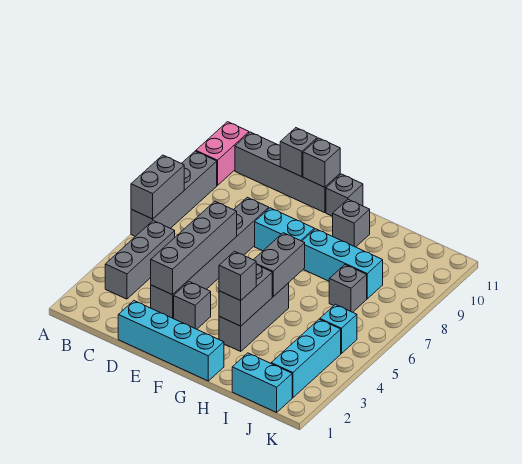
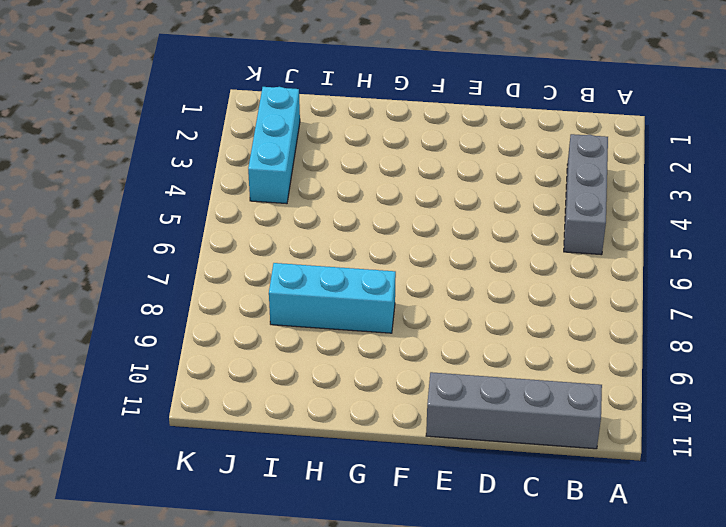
none -> grey brick A6:A9 level 1
none -> pink brick A10:A11 level 1
none -> cyan brick D1:G1 level 1

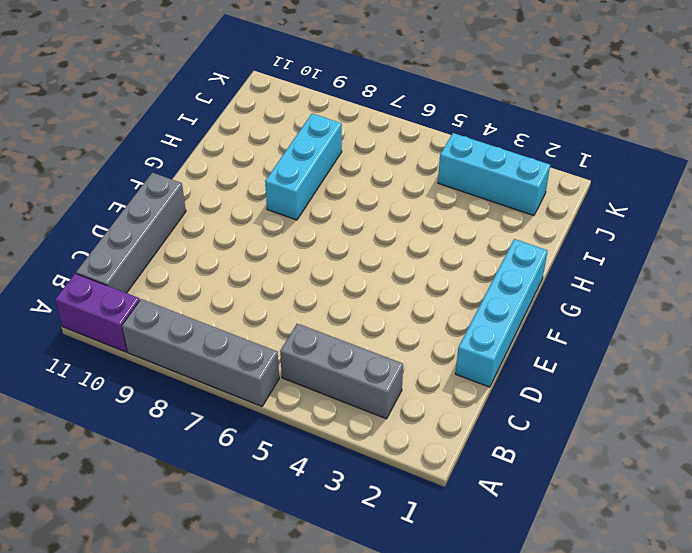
purple brick A10:A11 level 1 -> pink brick A10:A11 level 1
none -> grey brick D3:D8 level 1
none -> grey brick E3 level 1
none -> cyan brick E8:F8 level 1

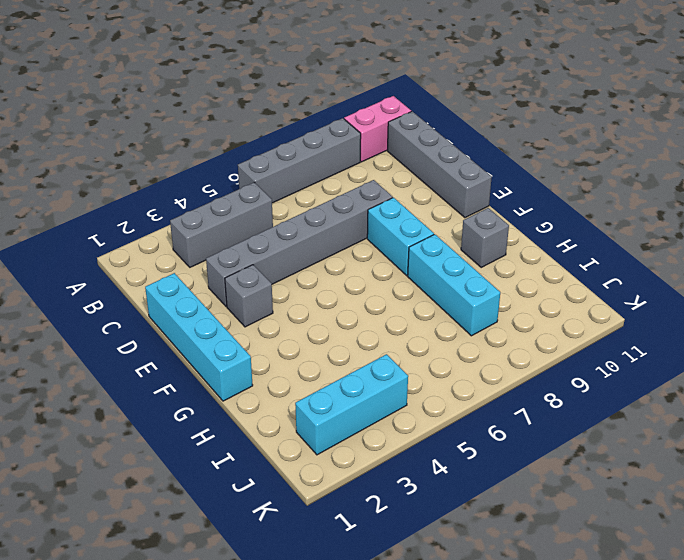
none -> grey brick F11 level 1
none -> grey brick G3:G5 level 1
none -> cyan brick I1:J1 level 1

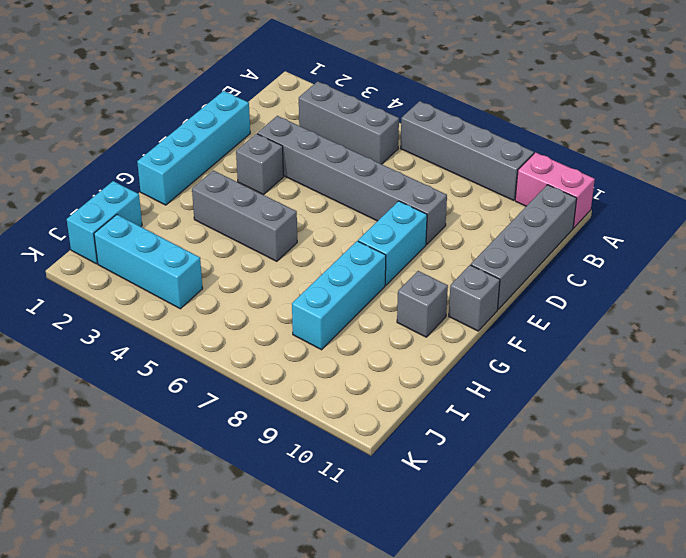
none -> grey brick I7 level 1
none -> cyan brick J5 level 1
none -> grey brick A6:A7 level 2

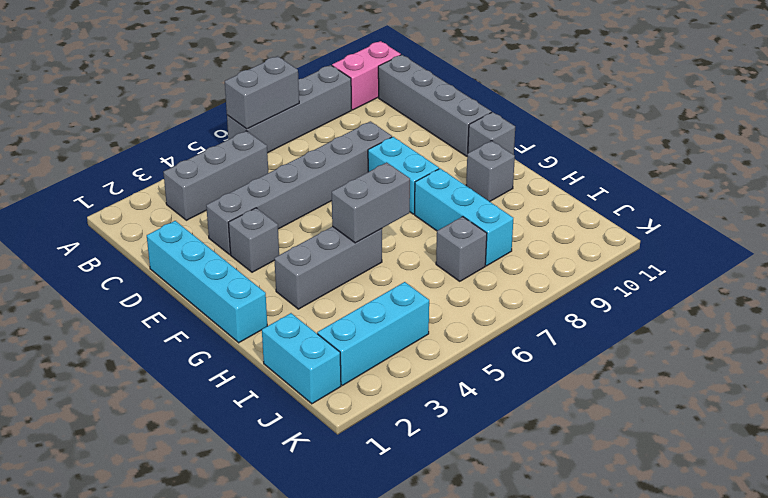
none -> cyan brick J5 level 1
none -> grey brick D3:D6 level 2
none -> grey brick D11 level 2

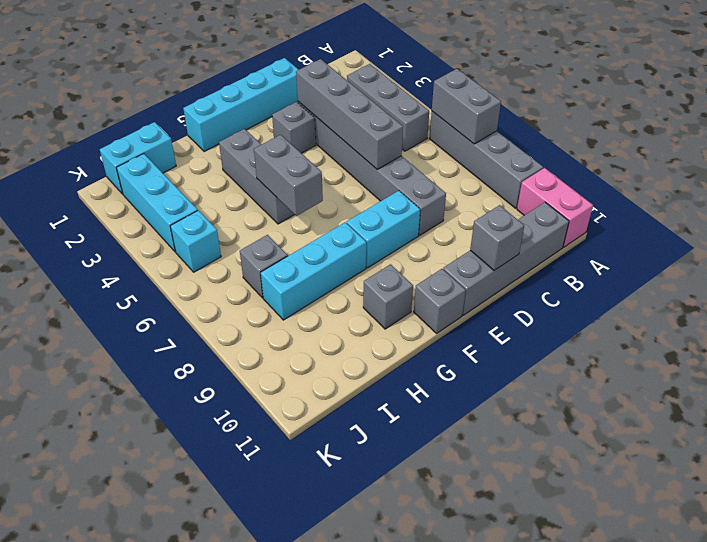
none -> grey brick E11 level 2
none -> grey brick G3:G4 level 2
none -> grey brick G3 level 3

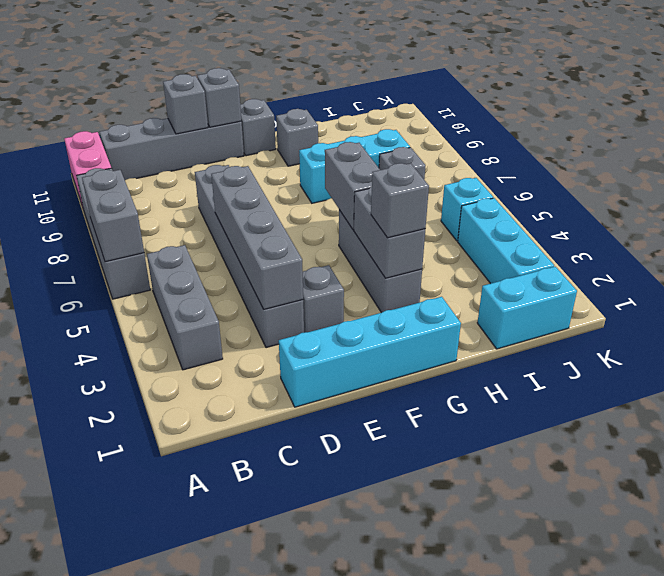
none -> cyan brick E8:F8 level 1

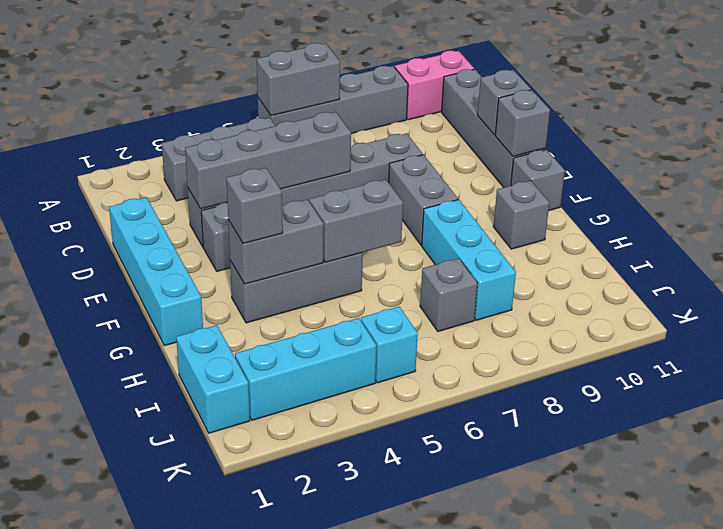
grey brick E8:F8 level 1 -> cyan brick E8:F8 level 1

